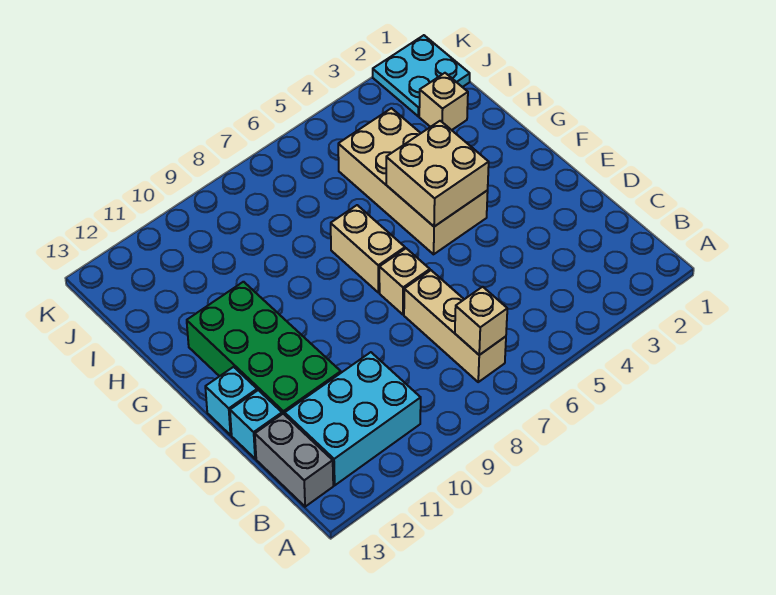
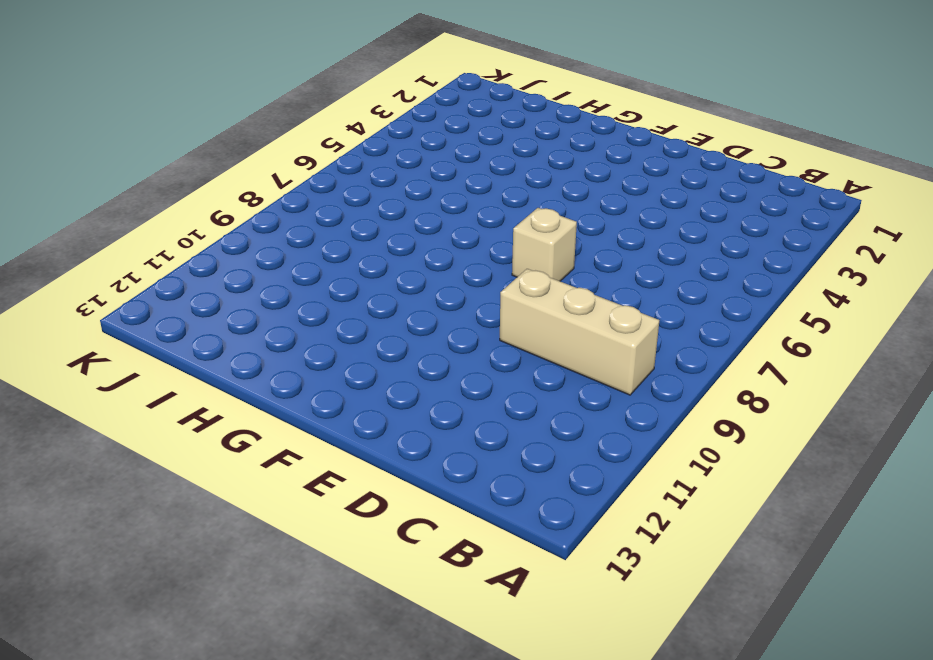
tan brick B9:D9 level 1 -> tan brick B7:D7 level 1
none -> cyan brick B10:C12 level 1
none -> grey brick B13:C13 level 1
none -> green brick D11:G12 level 1

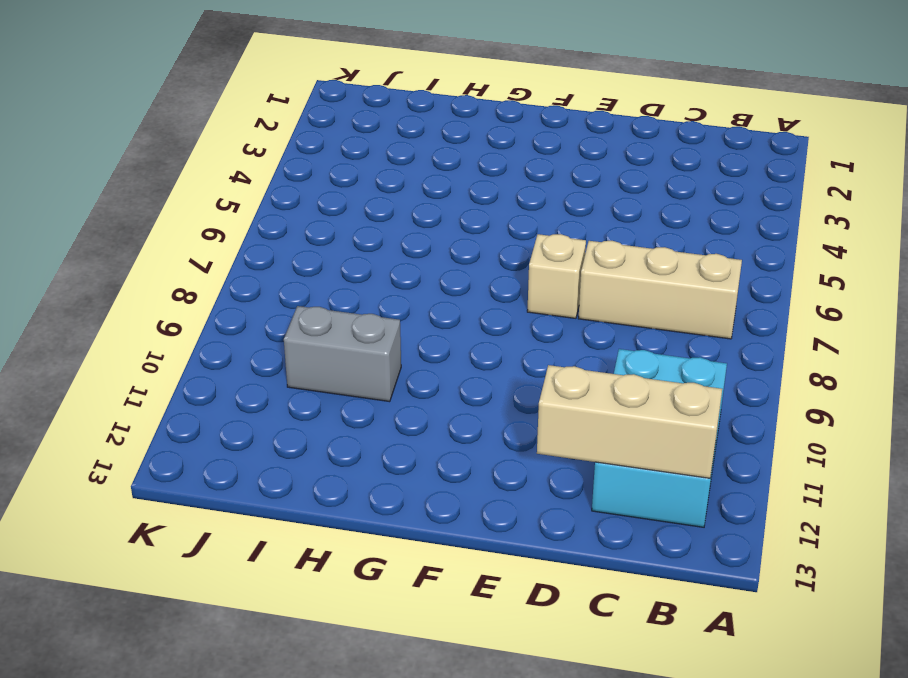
tan brick B12:D12 level 2 -> none
grey brick H10:I10 level 1 -> grey brick B13:C13 level 1
none -> green brick D11:G12 level 1
none -> cyan brick D13 level 1
none -> cyan brick E13 level 1

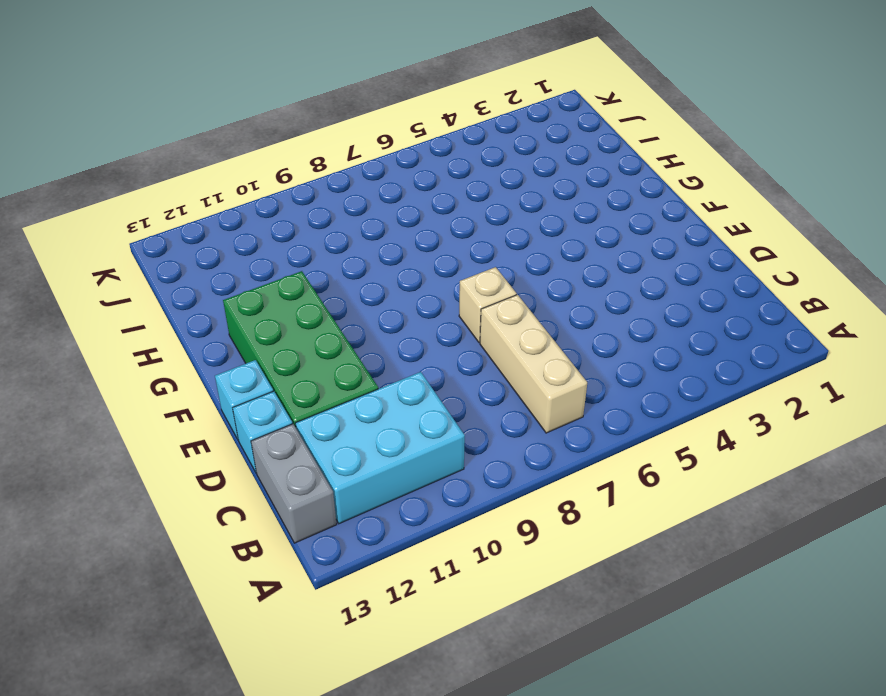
none -> tan brick F4:I5 level 1
none -> tan brick F7:G7 level 1
none -> tan brick I2 level 1

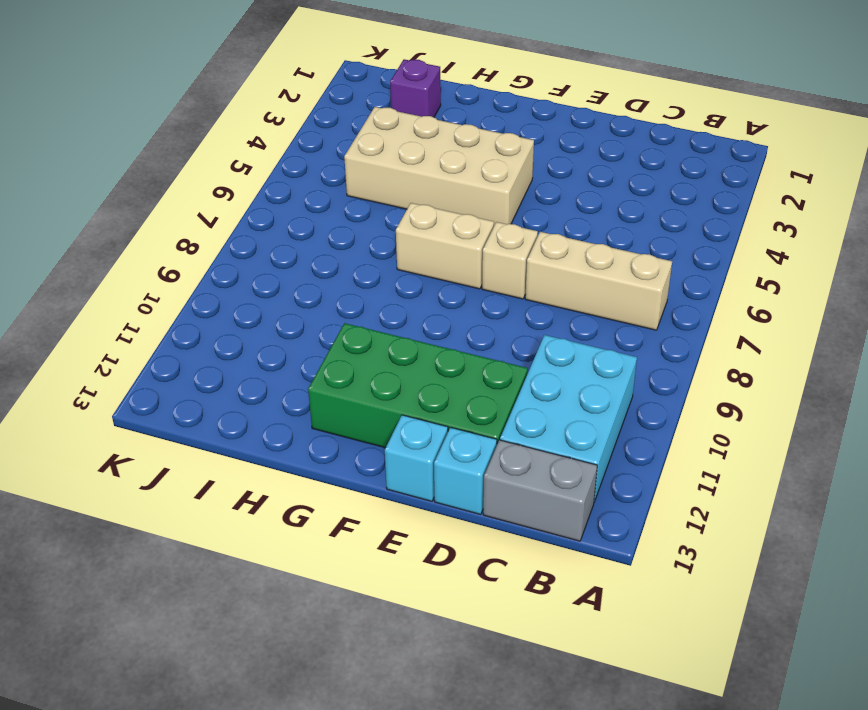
purple brick I2 level 1 -> tan brick I2 level 1
none -> cyan plate J1:K2 level 1
none -> tan brick B7 level 2
none -> tan brick F4:G5 level 2

